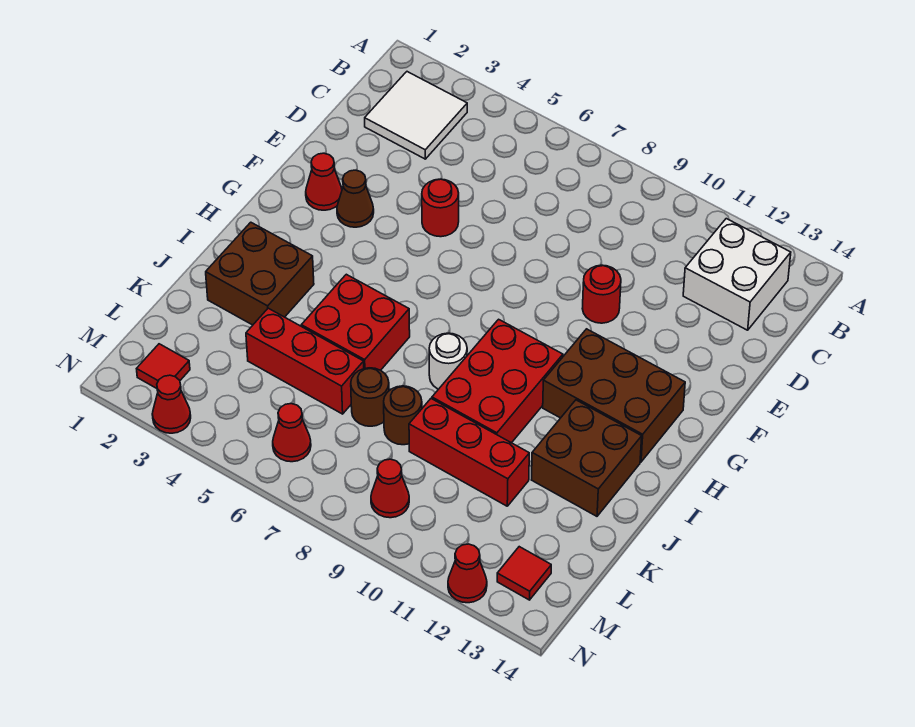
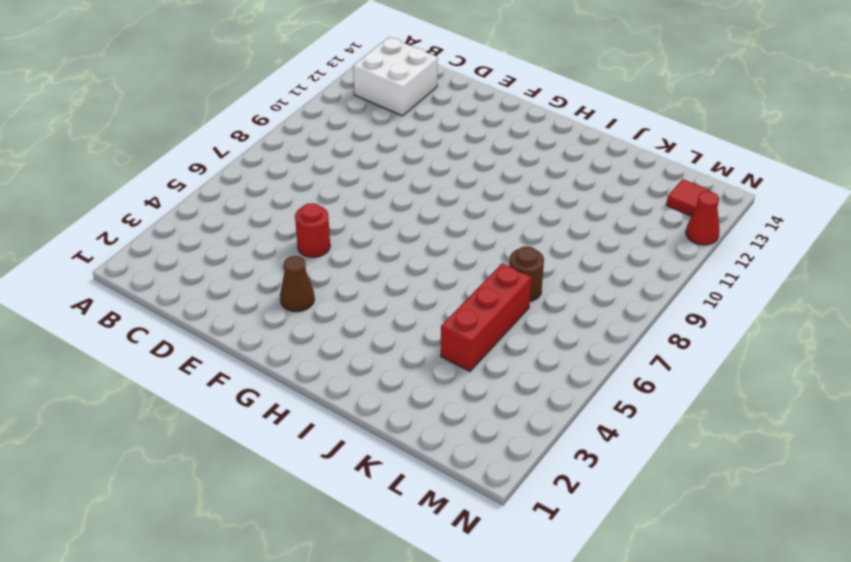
none -> white tile B2:C3 level 1
none -> red round brick E10 level 1
none -> red cone F2 level 1

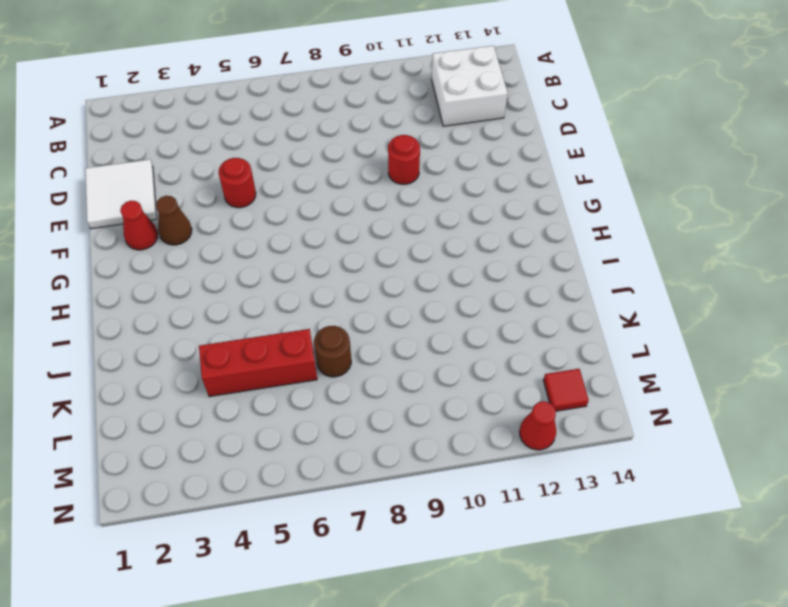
white tile D1:E2 level 1 -> white tile B2:C3 level 1
none -> brown brick G11:H13 level 1
none -> red brick H9:J10 level 1
none -> brown brick I2:J3 level 1

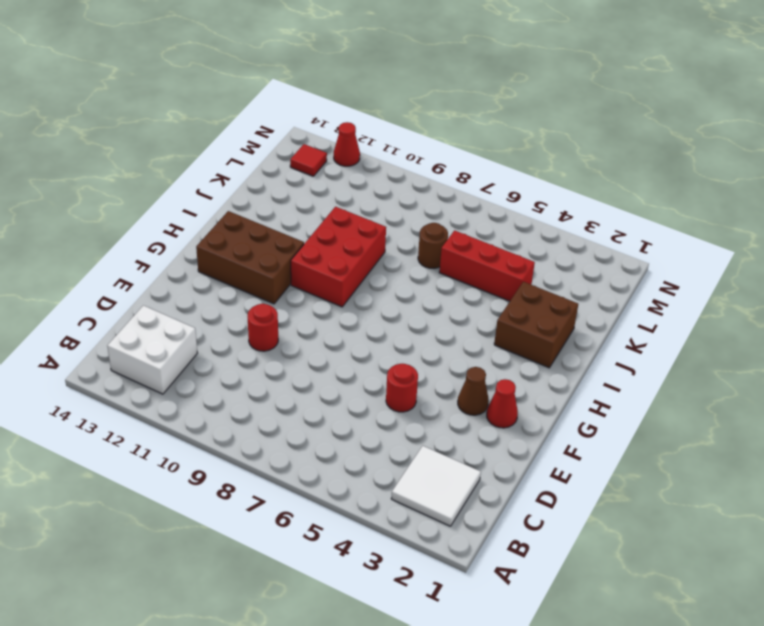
none -> red brick I5:J6 level 1
none -> white round brick I8 level 1
none -> brown brick I12:J13 level 1

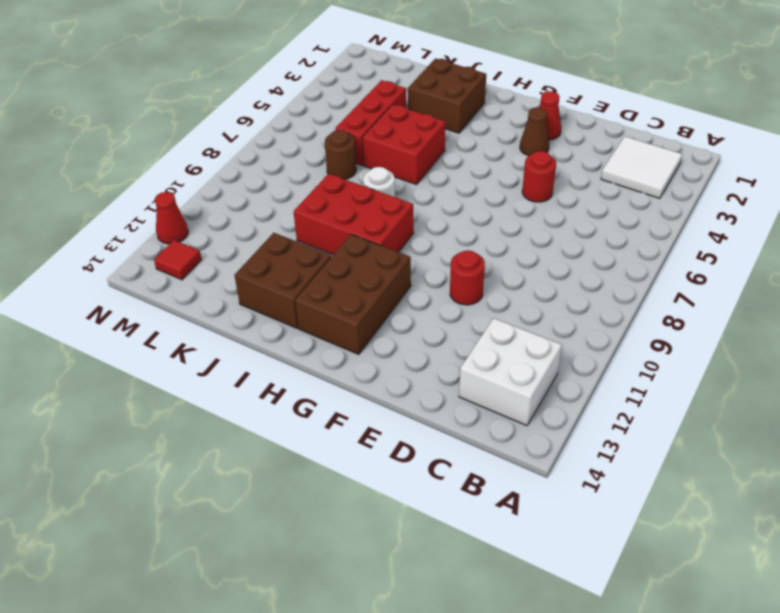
none -> brown round brick K8 level 1
none -> red brick K9:K11 level 1
none -> red tile M2 level 1

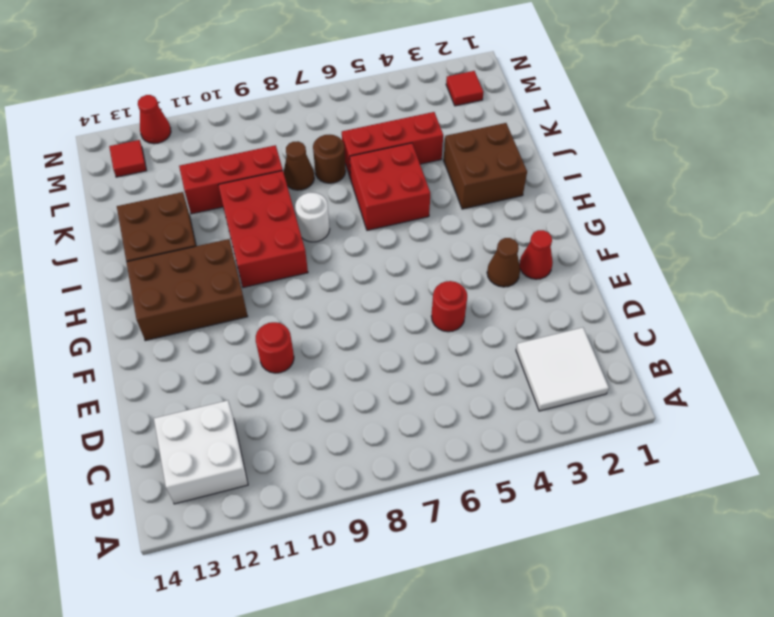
brown cone K8 level 1 -> brown round brick K8 level 1
none -> red cone M6 level 1
none -> red cone M9 level 1
none -> red cone N3 level 1

